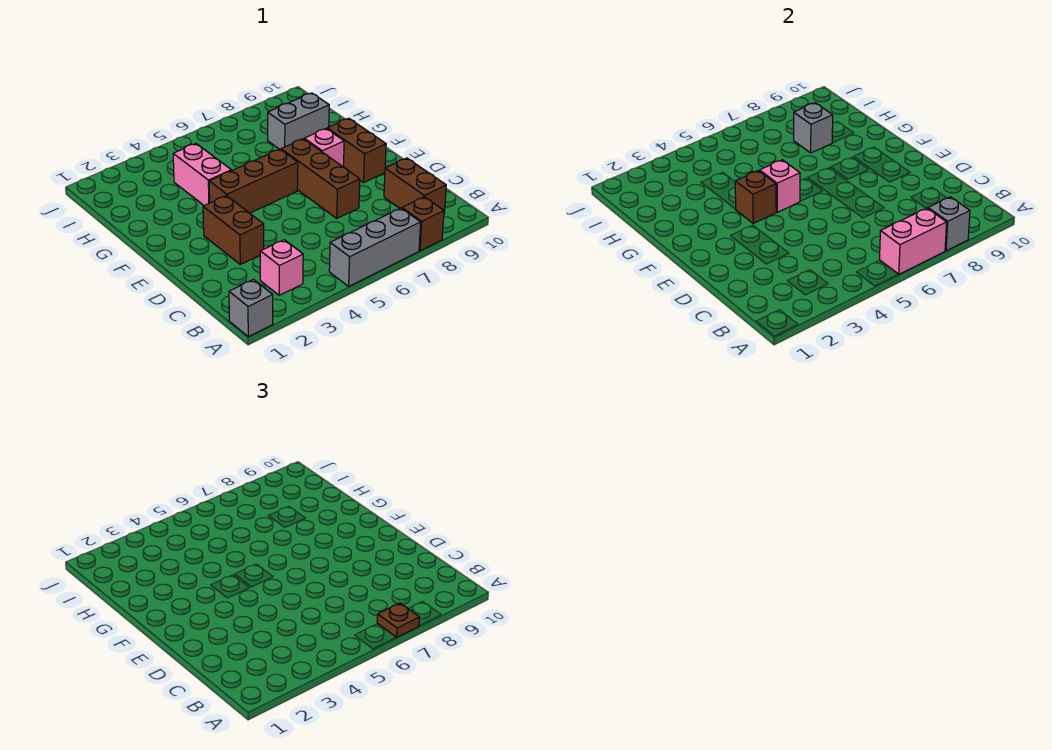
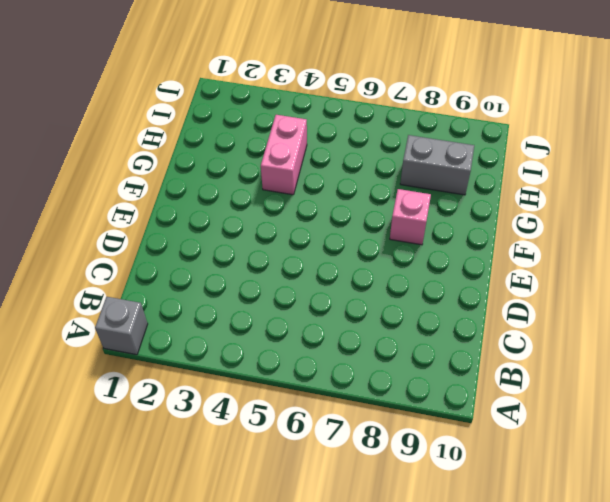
none -> grey brick A5:A7 level 1
none -> brown brick A8 level 1
none -> pink brick B3 level 1

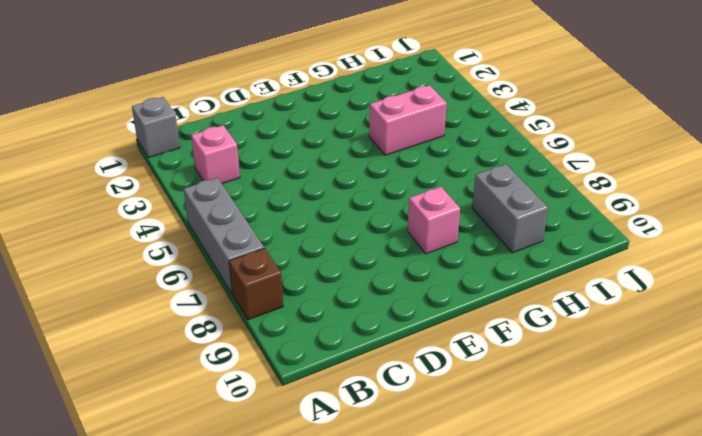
none -> brown brick B9:C9 level 1
none -> brown brick D3:E3 level 1
none -> brown brick D7:F7 level 1

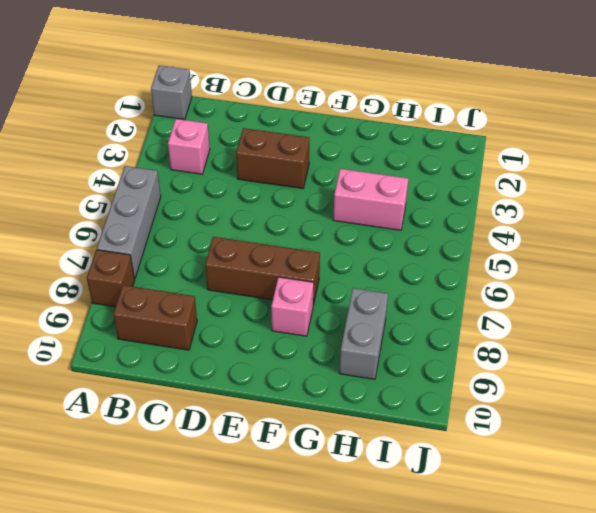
none -> brown brick E9:F9 level 1
none -> brown brick F4:F6 level 1
none -> pink brick A6:A7 level 2

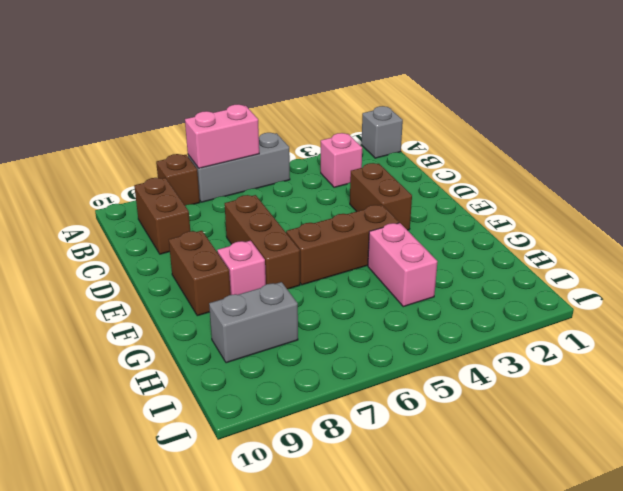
none -> grey brick A8 level 2
none -> brown brick F4 level 2
none -> pink brick F5 level 2

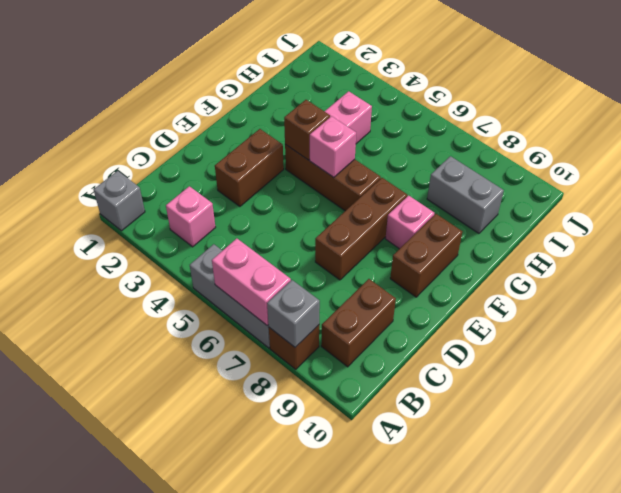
none -> grey brick H8 level 2
none -> brown plate A7 level 3

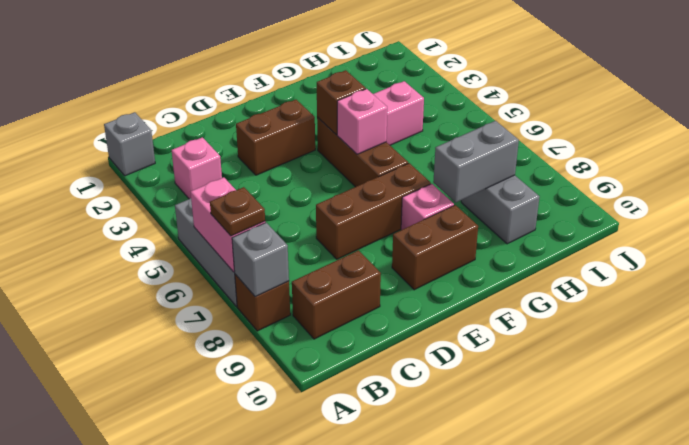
grey brick G8:H8 level 2 -> grey brick H8 level 2

